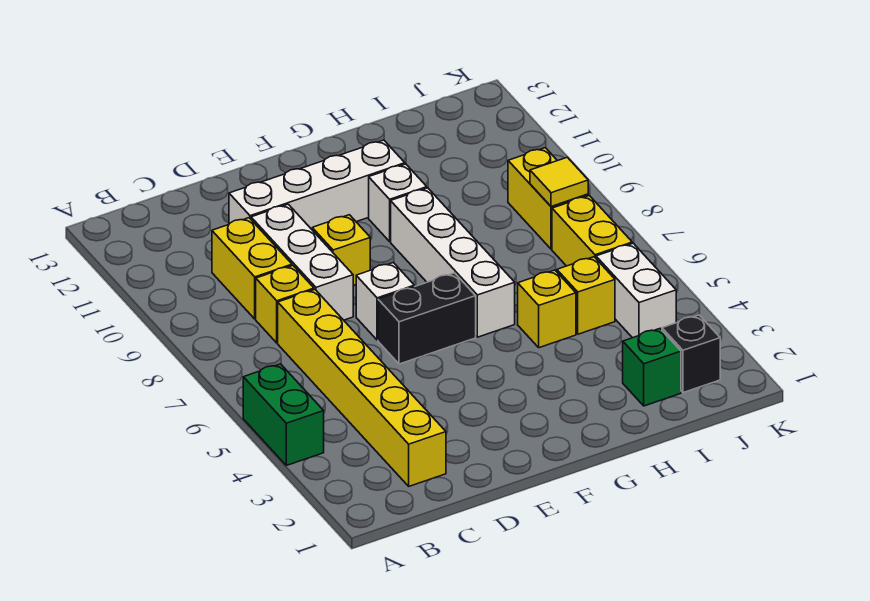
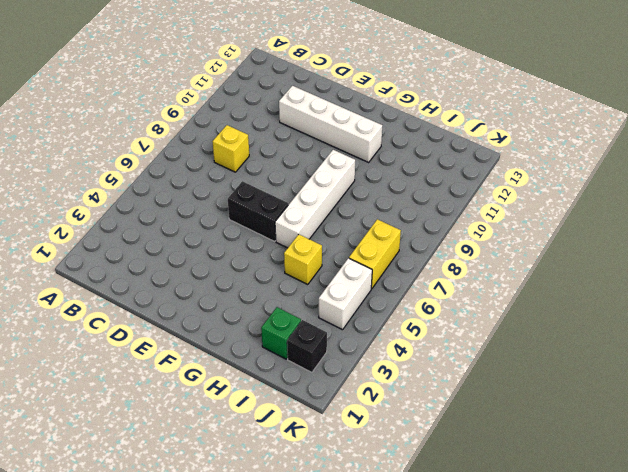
none -> green brick A4:A5 level 1
none -> yellow brick C2:C7 level 1
none -> yellow brick C9:C10 level 1

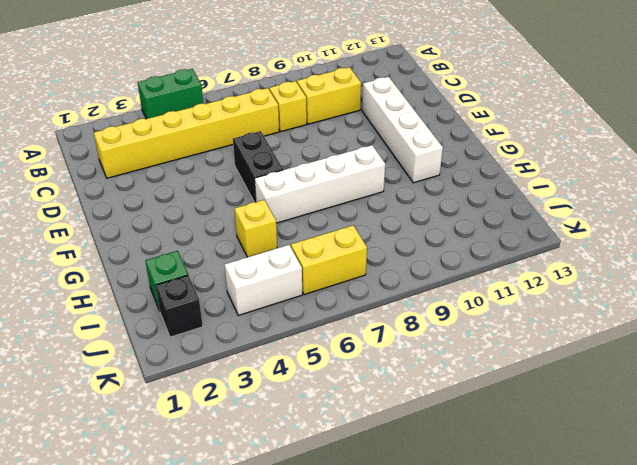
none -> white brick D8:D10 level 1
none -> white brick E7 level 1
none -> yellow brick E9 level 1

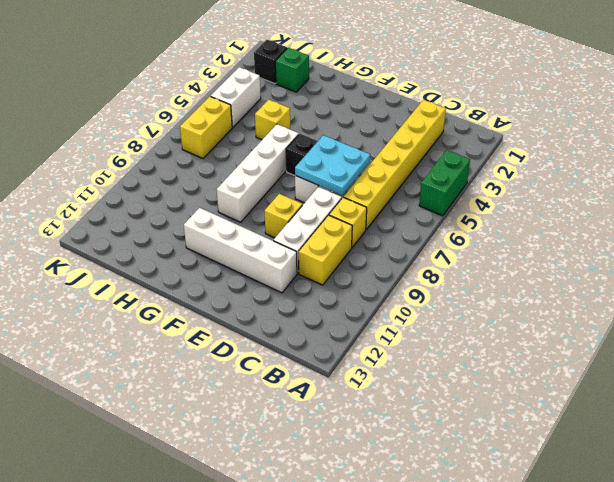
cyan plate D6:E7 level 2 -> none
none -> white brick G10 level 1
none -> yellow brick I5 level 1
none -> yellow brick J8:J9 level 1

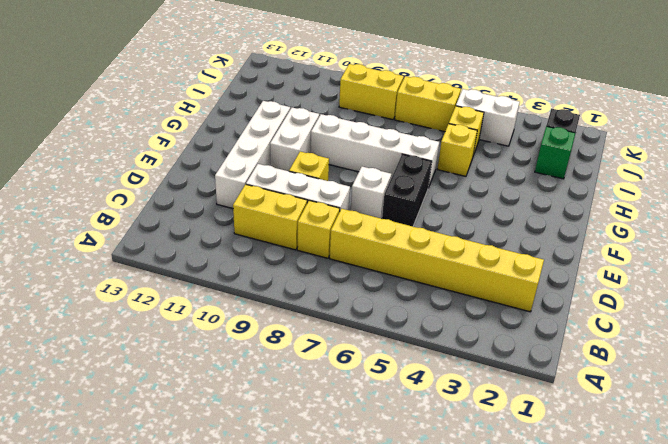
white brick F10:G10 level 1 -> white brick G10 level 1
none -> green brick A4:A5 level 1
none -> yellow tile J8 level 2

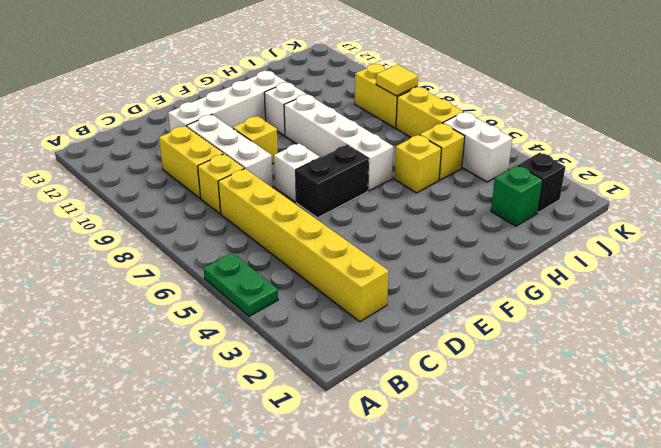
green plate A4:A5 level 1 -> green brick A4:A5 level 1

